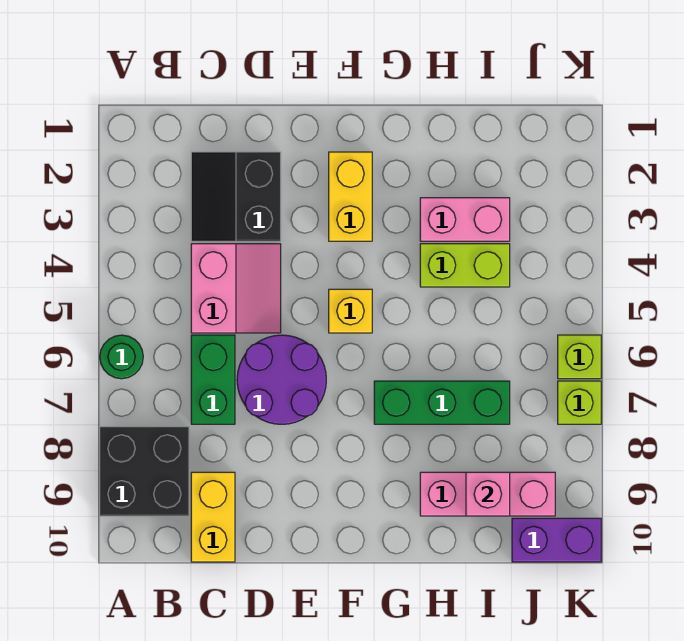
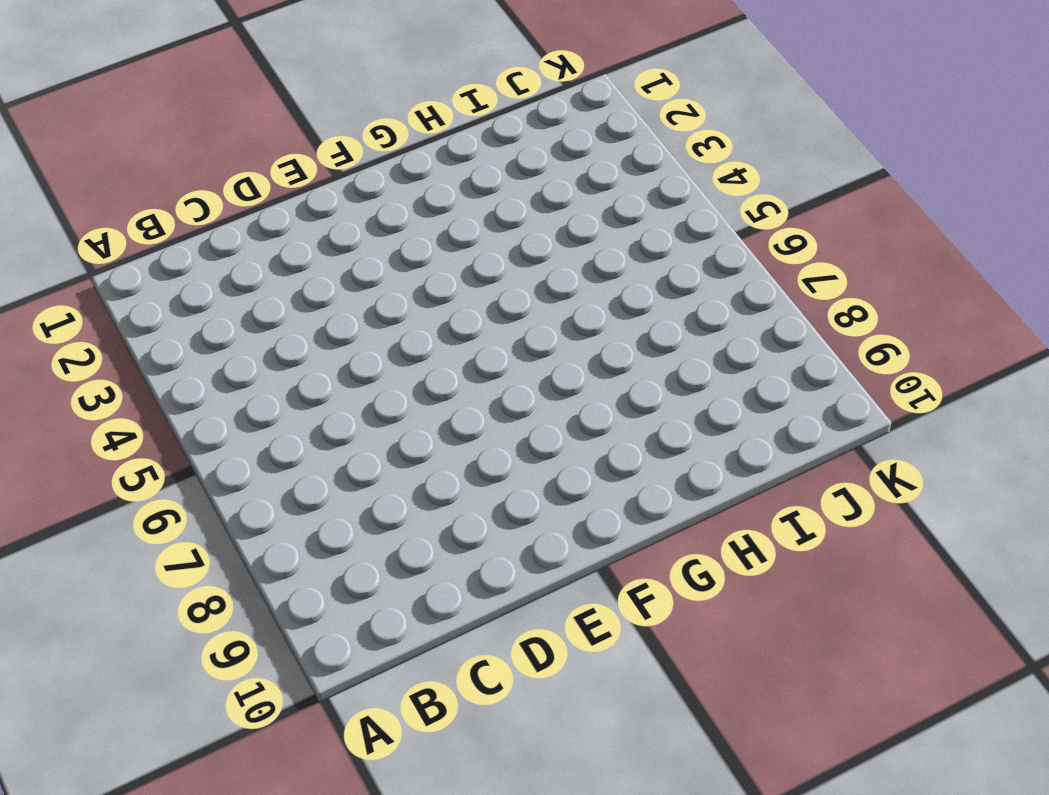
none -> green round brick A6 level 1
none -> black brick A8:B9 level 1
none -> black slope C2:D3 level 1 top D

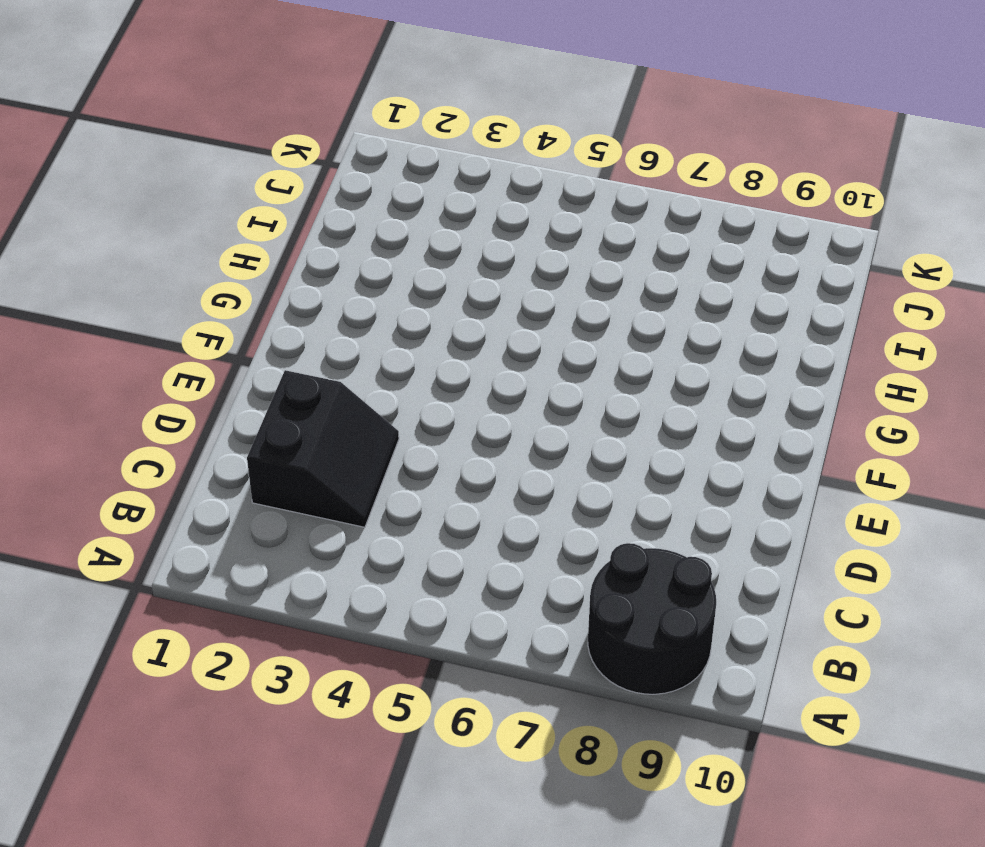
black round brick A8:B9 level 1 -> black brick A8:B9 level 1
black slope C2:D3 level 1 top 2 -> black slope C2:D3 level 1 top D
none -> green round brick A6 level 1
none -> pink slope C4:D5 level 1 top C
none -> green brick C6:C7 level 1

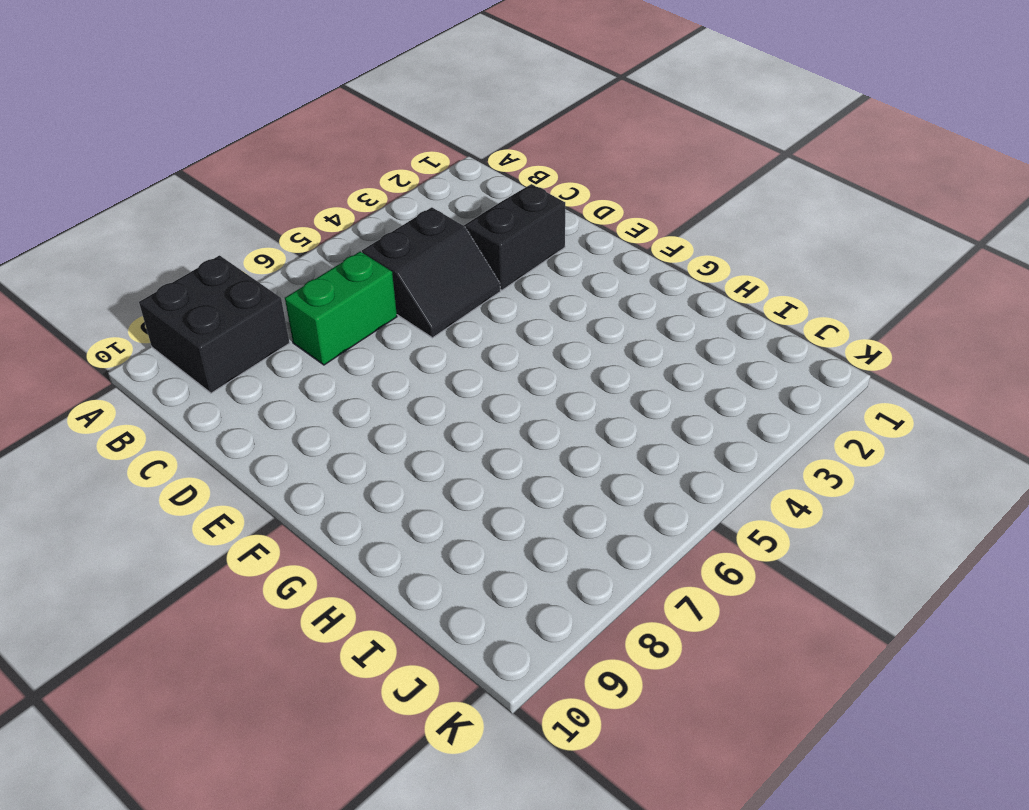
black slope C4:D5 level 1 top C -> pink slope C4:D5 level 1 top C
none -> green round brick A6 level 1
none -> yellow brick C9:C10 level 1
none -> purple round brick D6:E7 level 1

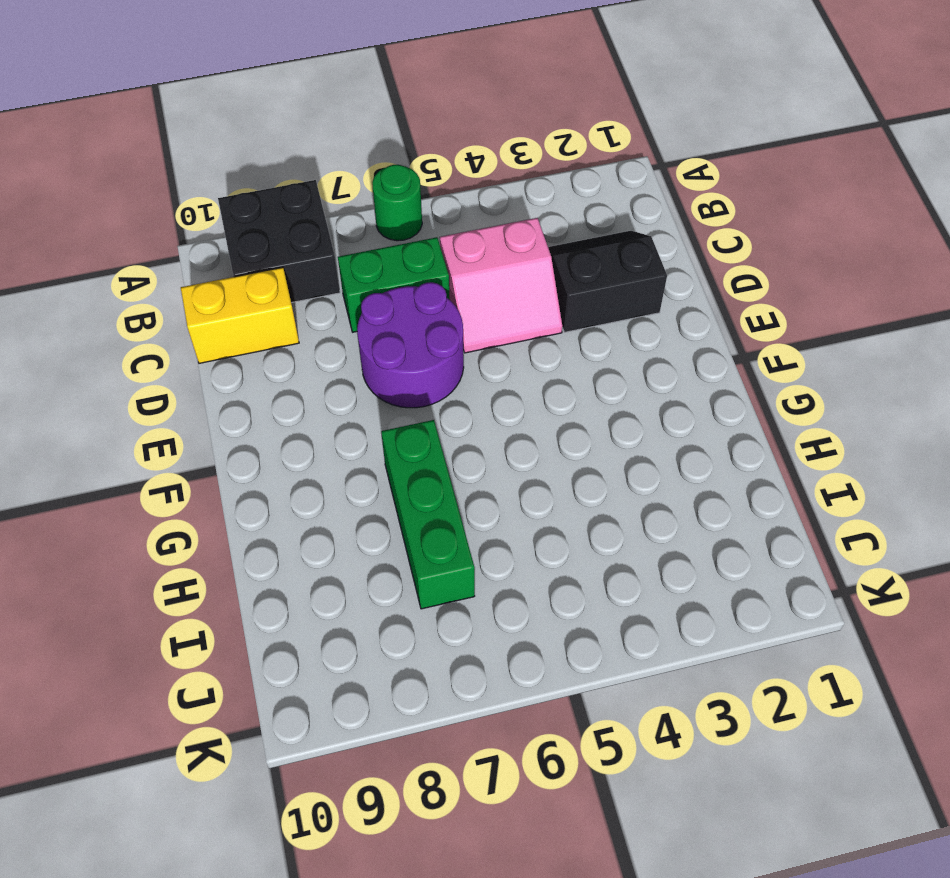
none -> yellow brick F2:F3 level 1
none -> yellow brick F5 level 1
none -> pink brick H3:I3 level 1

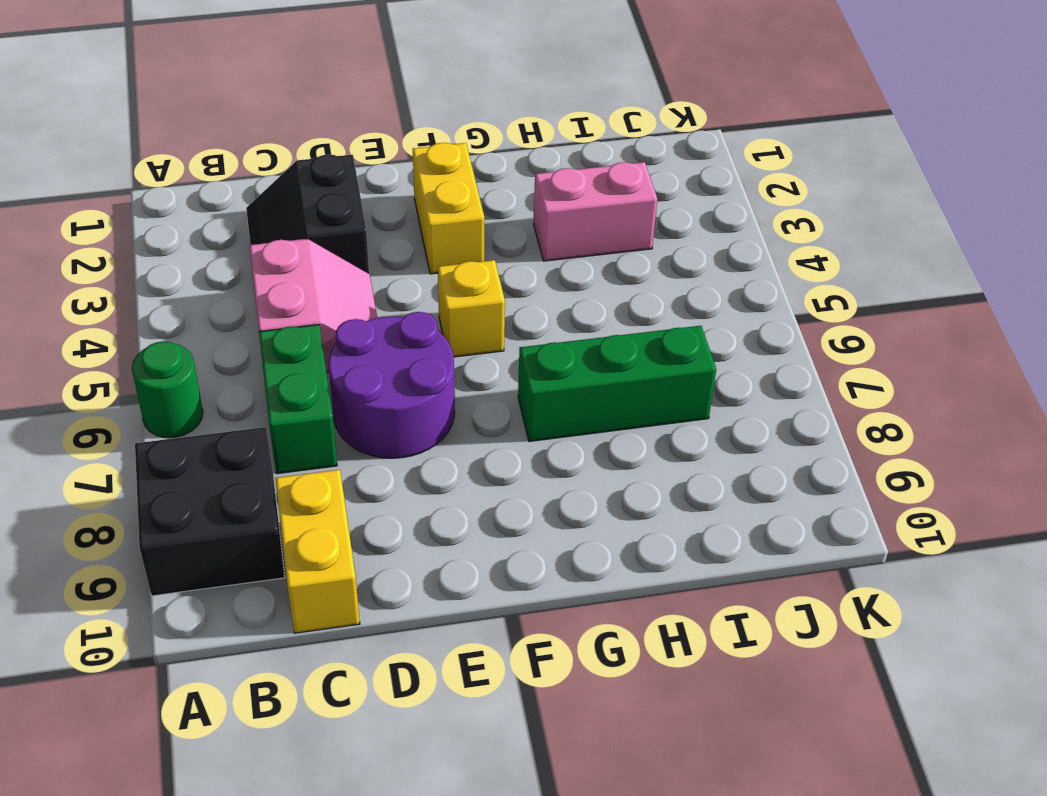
none -> lime brick H4:I4 level 1
none -> pink brick H9:J9 level 1
none -> purple brick J10:K10 level 1

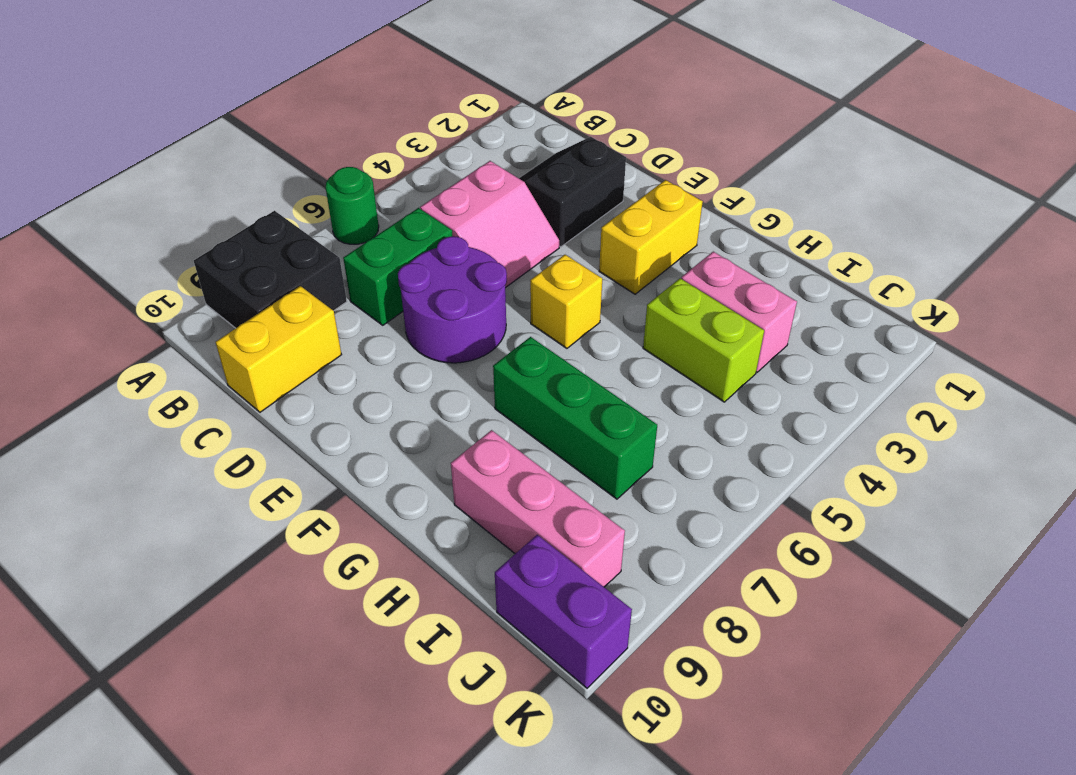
none -> lime brick K6 level 1
none -> lime brick K7 level 1
none -> pink brick I9 level 2

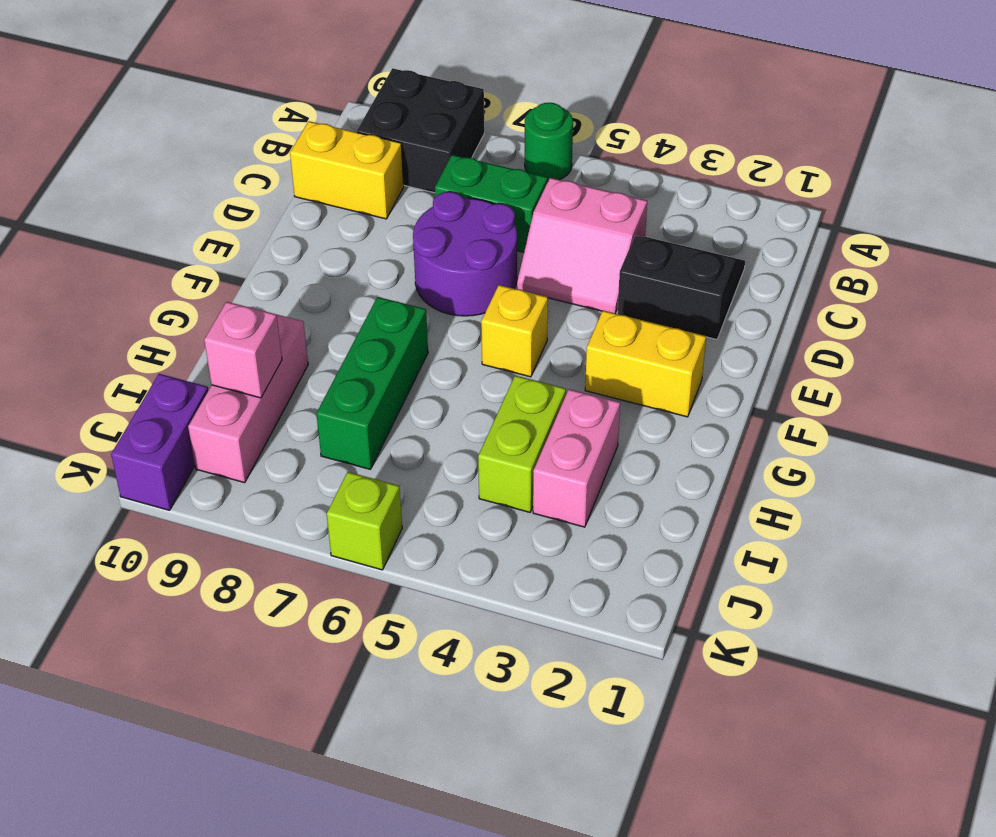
none -> lime brick K7 level 1

